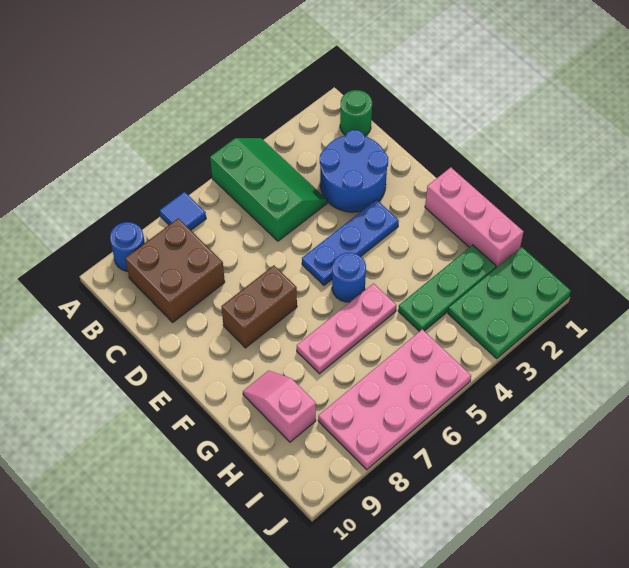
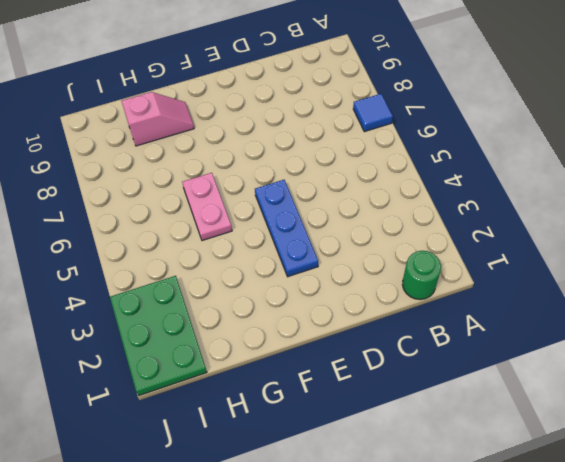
pink plate G5:G6 level 1 -> pink plate G5:G7 level 1
none -> green slope A4:C5 level 1 top 5
none -> blue round brick A9 level 1
none -> brown brick B8:C9 level 1

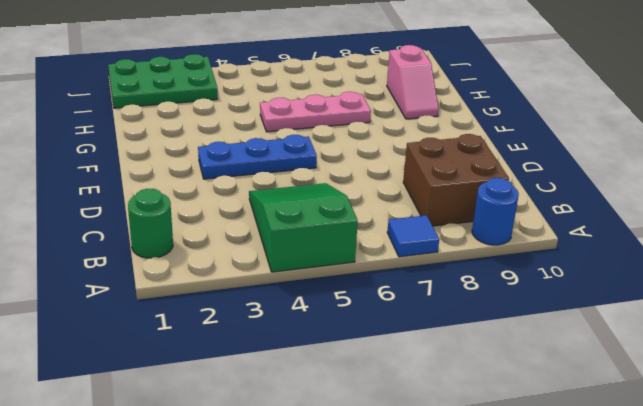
green slope A4:C5 level 1 top A -> green slope A4:C5 level 1 top 5
none -> blue round brick C2:D3 level 1
none -> brown brick E7:E8 level 1
none -> pink brick F1:H1 level 1

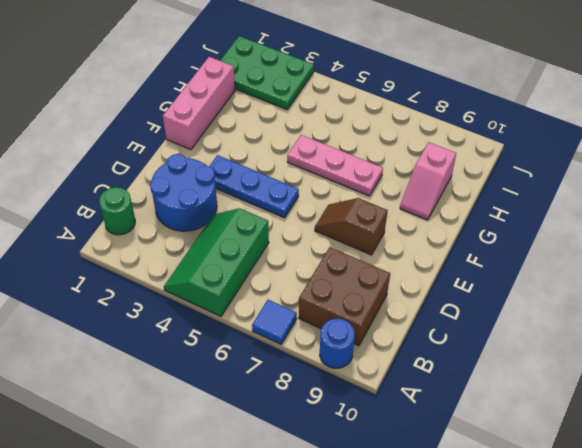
brown slope E7:E8 level 1 top 8 -> brown brick E7:E8 level 1
none -> blue round brick F5 level 1
none -> green plate H2:H4 level 1
none -> pink plate I5:J8 level 1

